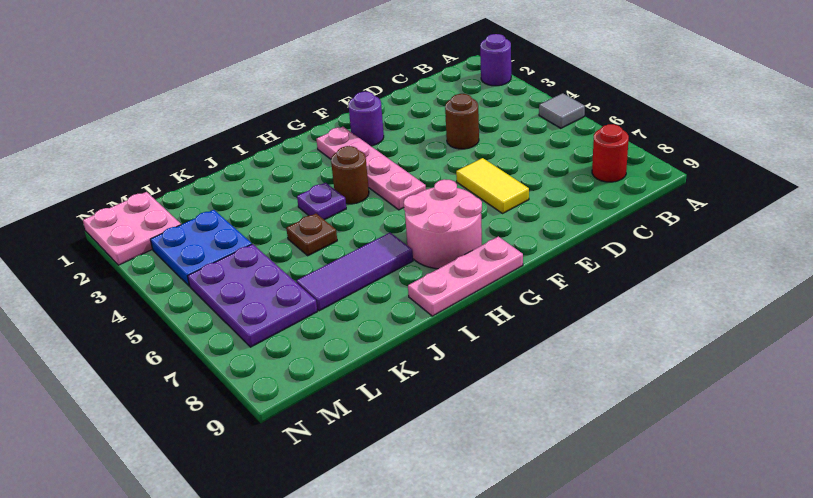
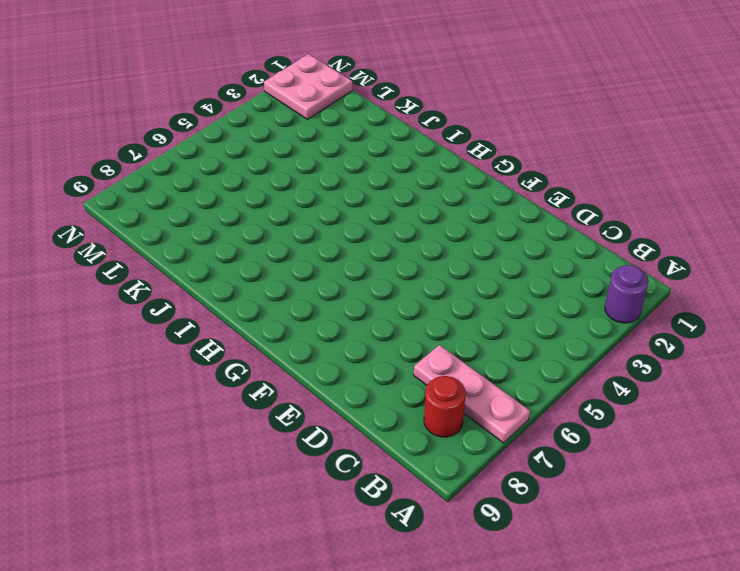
pink plate A7:C7 level 1 -> pink plate G9:I9 level 1
none -> grey tile A5 level 1
none -> brown round brick D4 level 1
none -> yellow tile E6:E7 level 1

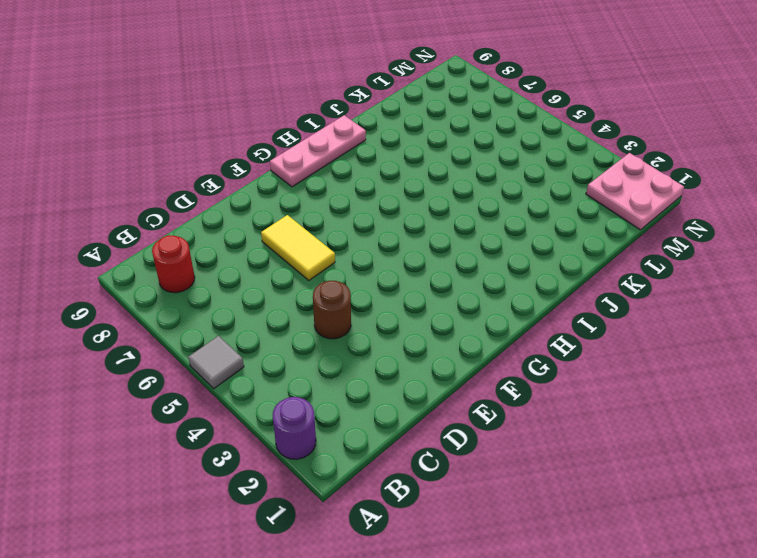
none -> purple round brick F2 level 1
none -> pink plate G2:G5 level 1
none -> pink round brick G7:H8 level 1

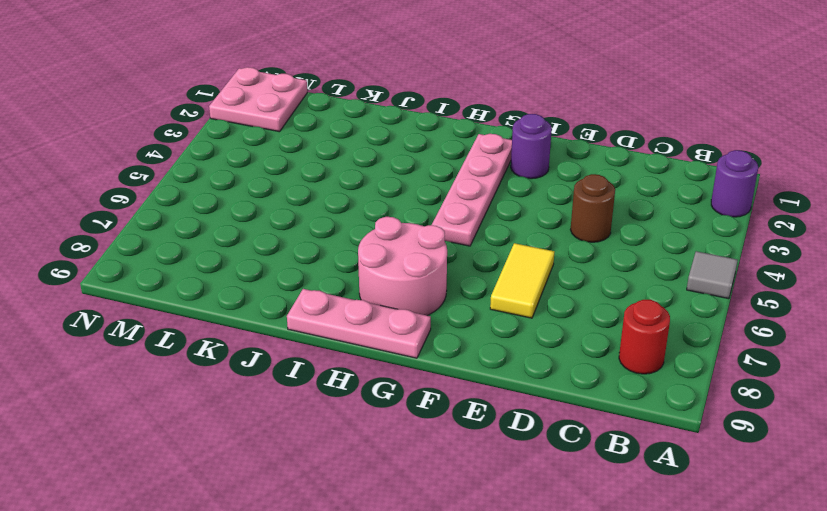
none -> brown round brick H4 level 1
none -> purple plate I4 level 1
none -> purple tile I7:K7 level 1

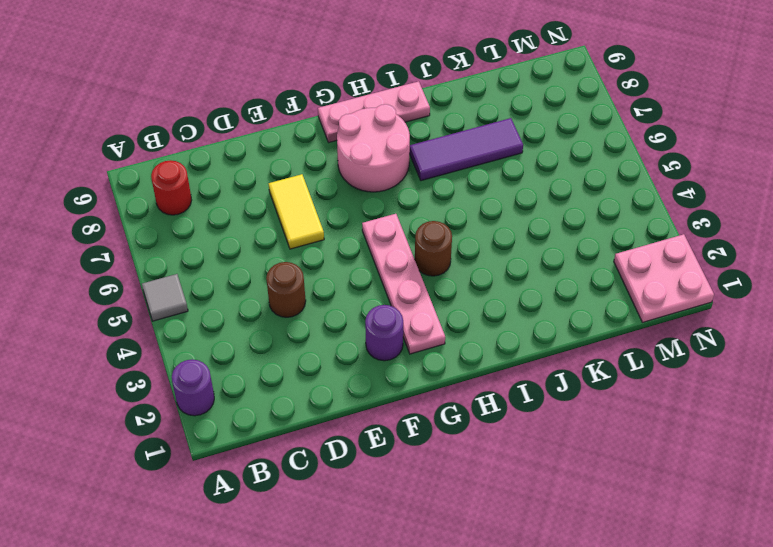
none -> purple plate I4 level 1
none -> brown plate J5 level 1
none -> blue plate L3:M4 level 1

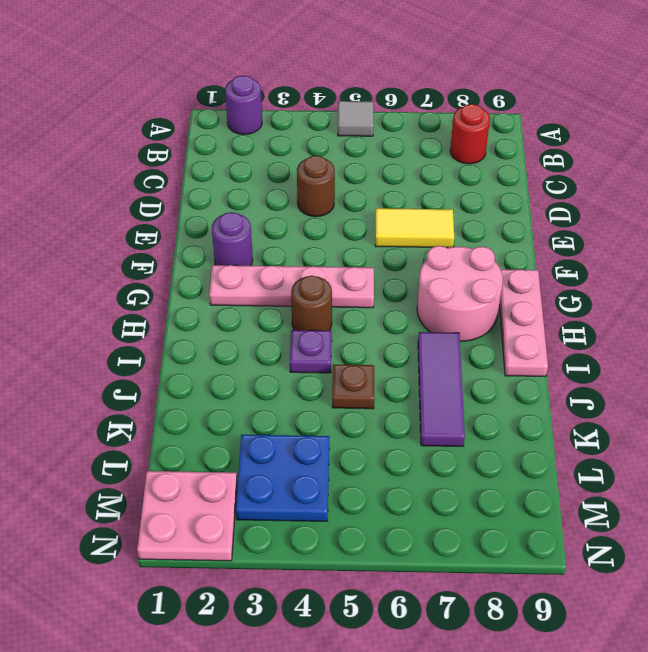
none -> purple plate L5:M7 level 1

